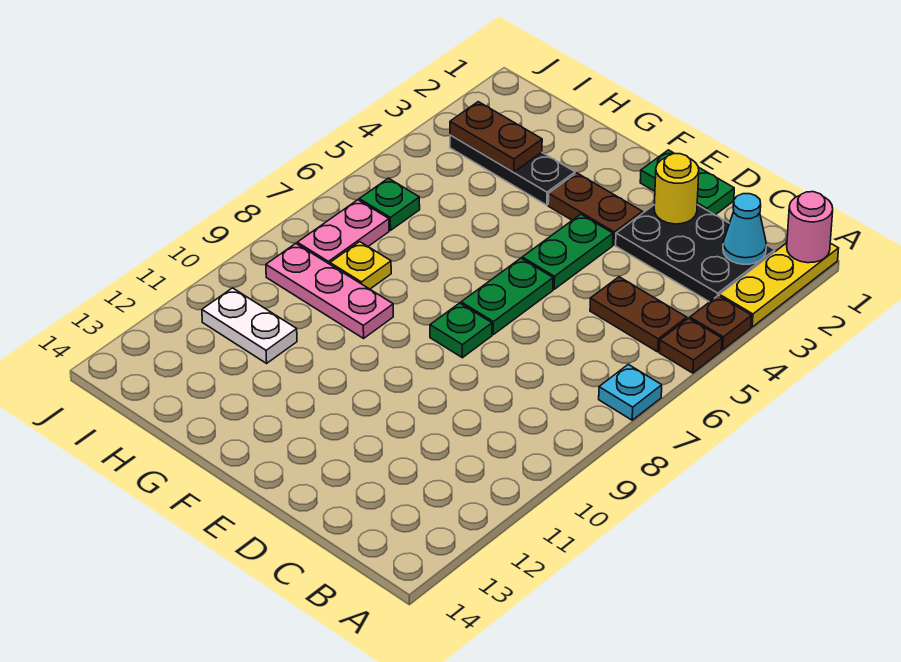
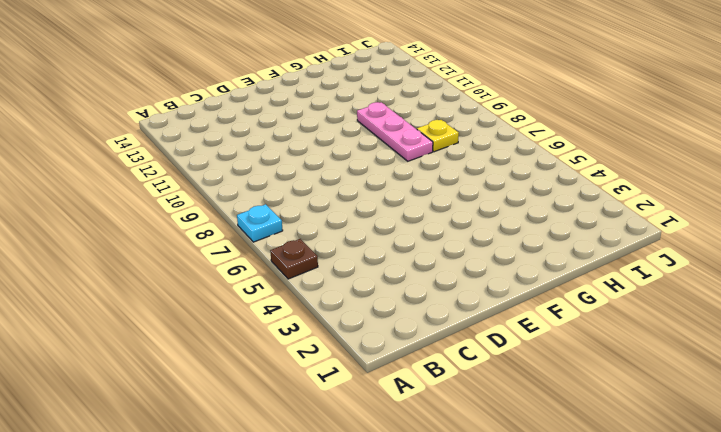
pink plate G8:G10 level 1 -> pink plate G9:I9 level 1
none -> yellow plate A1:A3 level 1
none -> brown plate A4 level 1
none -> black plate B2:D3 level 1

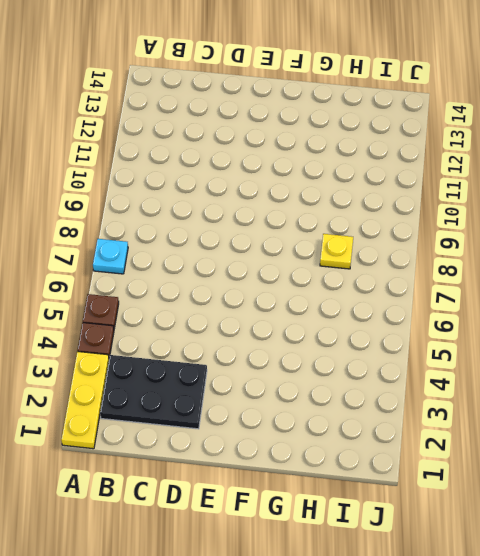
none -> brown plate B5:C5 level 1
none -> green plate D1:E1 level 1
none -> brown plate E3:F3 level 1

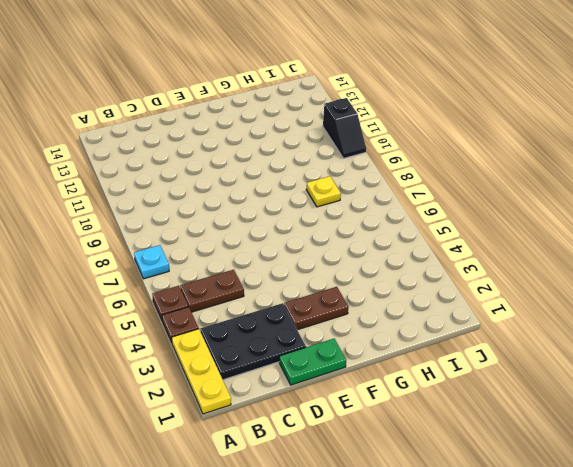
black slope J10:J11 level 1 top 11 -> none
none -> green plate E4:E5 level 1
none -> green plate E6:E7 level 1
none -> green plate E8 level 1

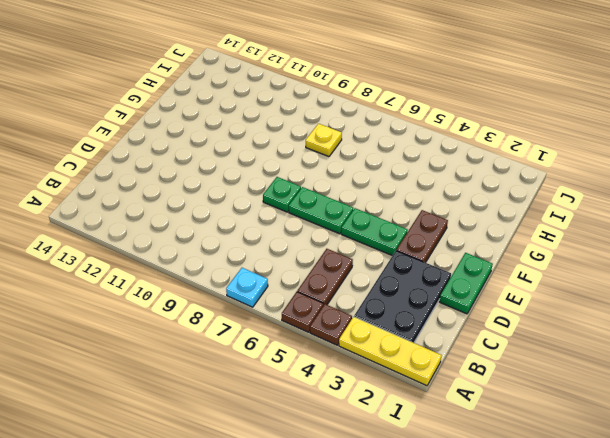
none -> black plate G3:I3 level 1
none -> pink plate G9:I9 level 1
none -> white plate H11:I11 level 1

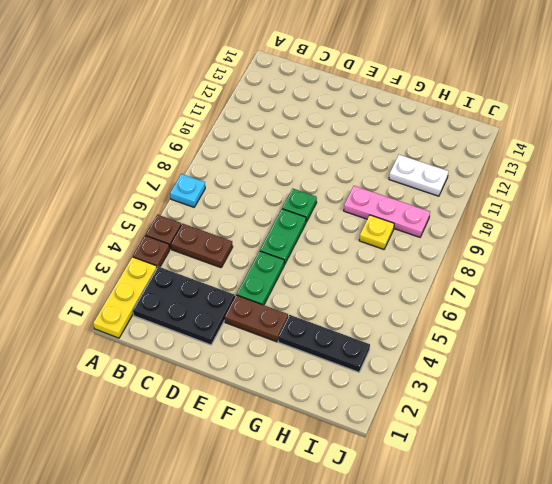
none -> green plate D1:E1 level 1
none -> green plate I6 level 1
none -> pink plate I7:I8 level 1

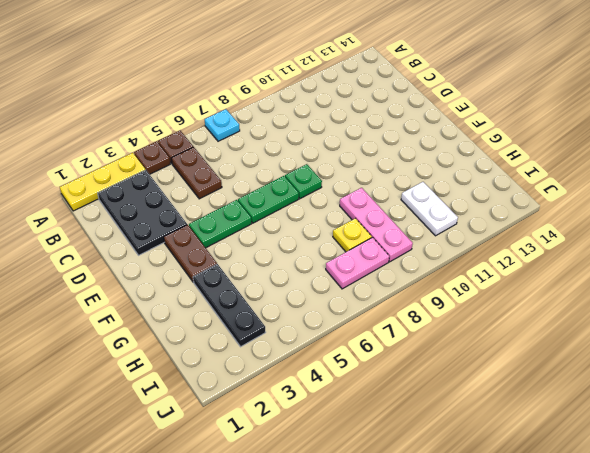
none -> green plate D1:E1 level 1
none -> green plate I6 level 1
none -> pink round brick A1 level 2

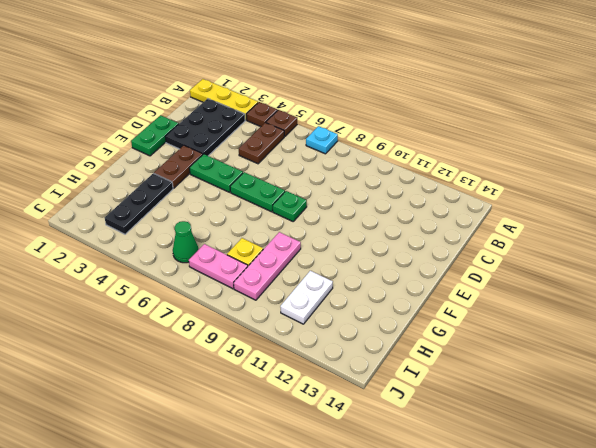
green cone I6 level 1 -> green plate I6 level 1
none -> pink round brick A1 level 2
none -> cyan cone B2 level 2
none -> yellow round brick D2 level 2

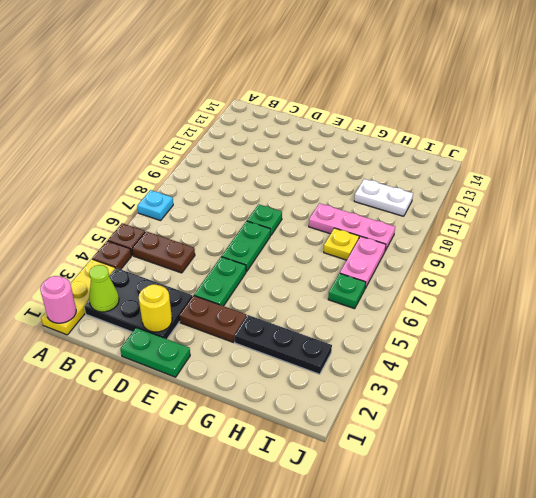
lime cone B2 level 2 -> cyan cone B2 level 2
none -> brown plate H3:I3 level 2

